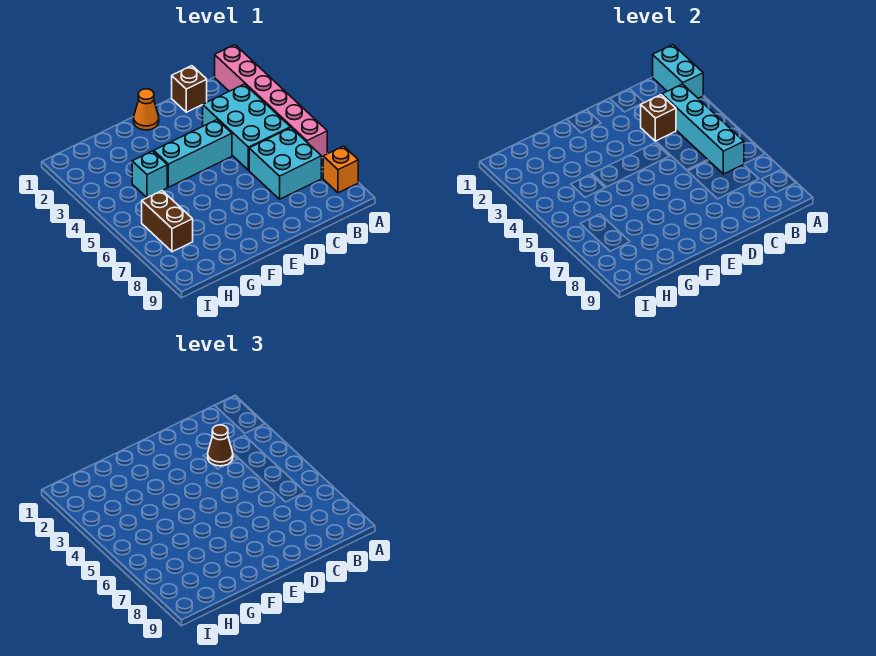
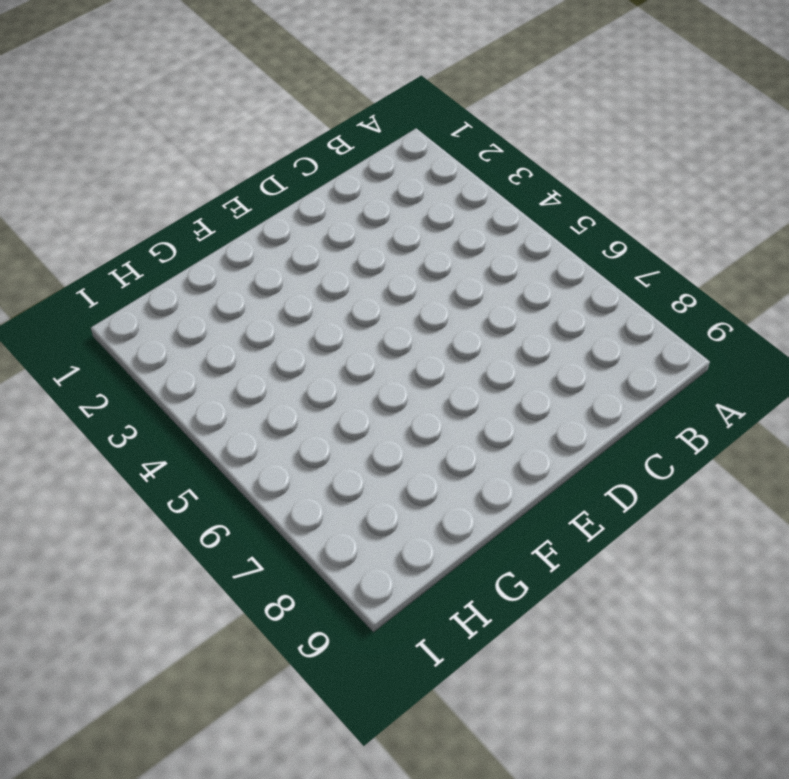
none -> pink brick A1:A6 level 1
none -> orange brick A8 level 1
none -> cyan brick B3:C5 level 1

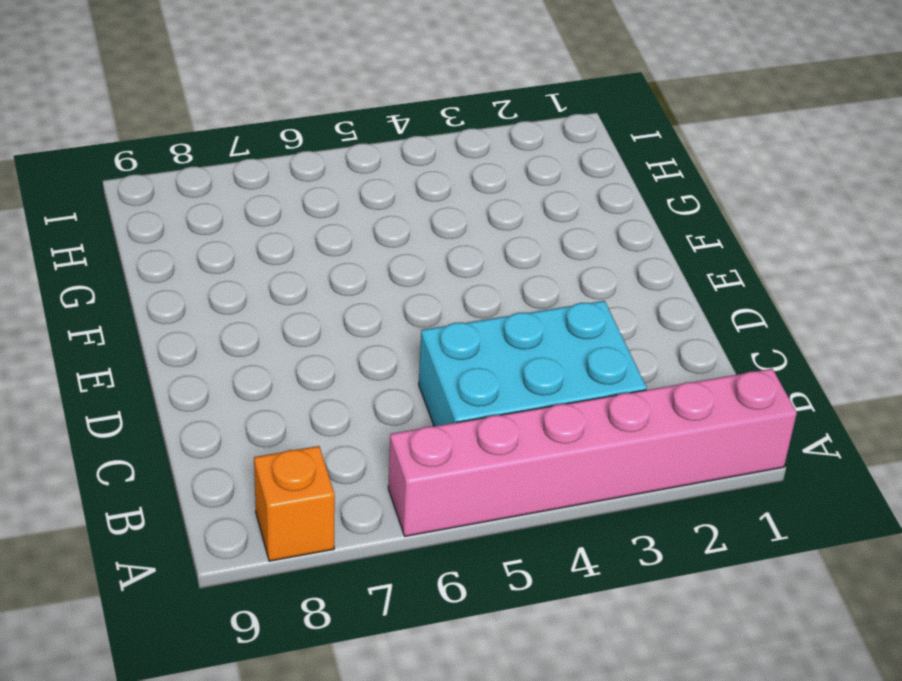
none -> cyan brick B6:C7 level 1
none -> brown brick C1 level 1
none -> cyan brick D4:F4 level 1

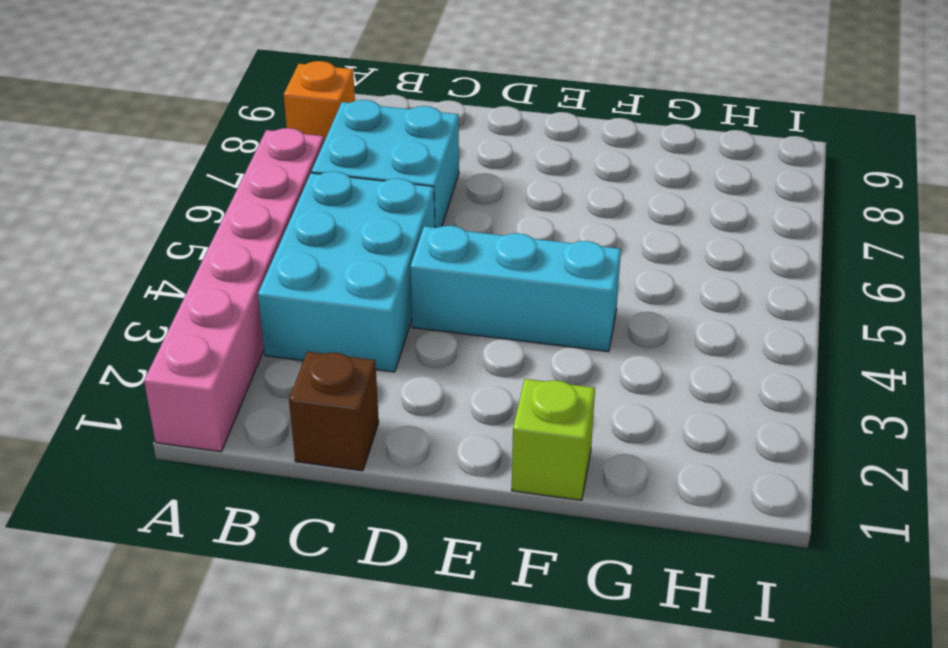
lime brick F1 level 1 -> none
none -> orange cone E1 level 1
none -> cyan brick G4 level 1
none -> brown brick H6:H7 level 1

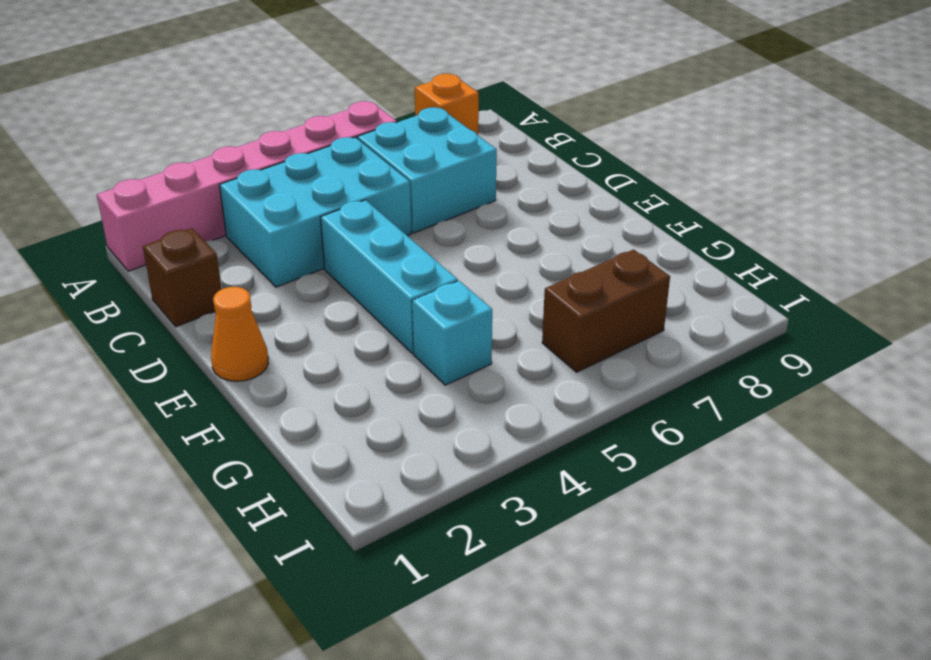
none -> cyan brick A1:A2 level 2
none -> cyan brick B3:B6 level 2
none -> brown brick C3 level 2

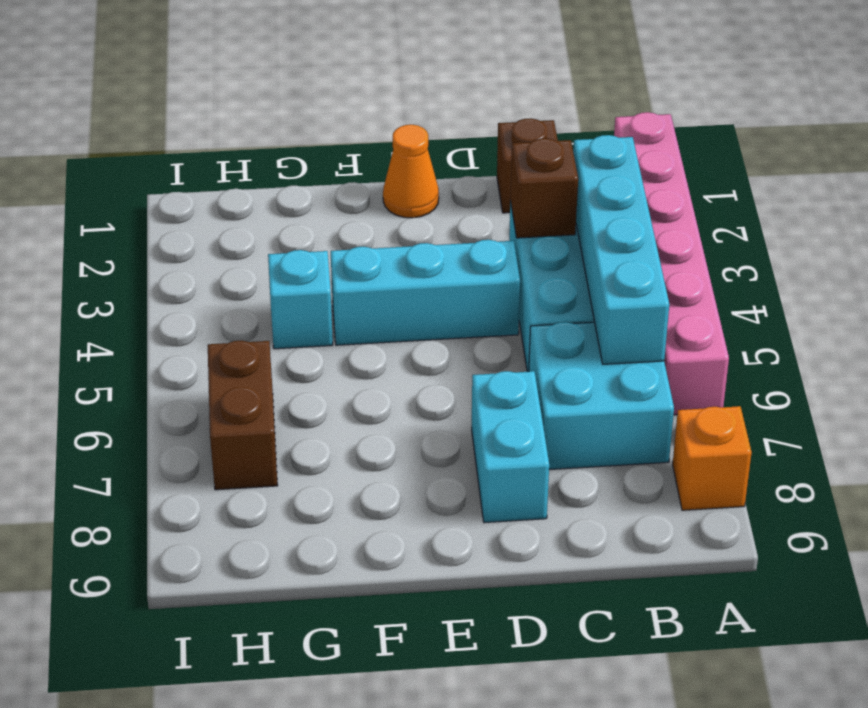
cyan brick D7:D8 level 1 -> cyan brick A1:A2 level 2
none -> brown cone C3 level 3

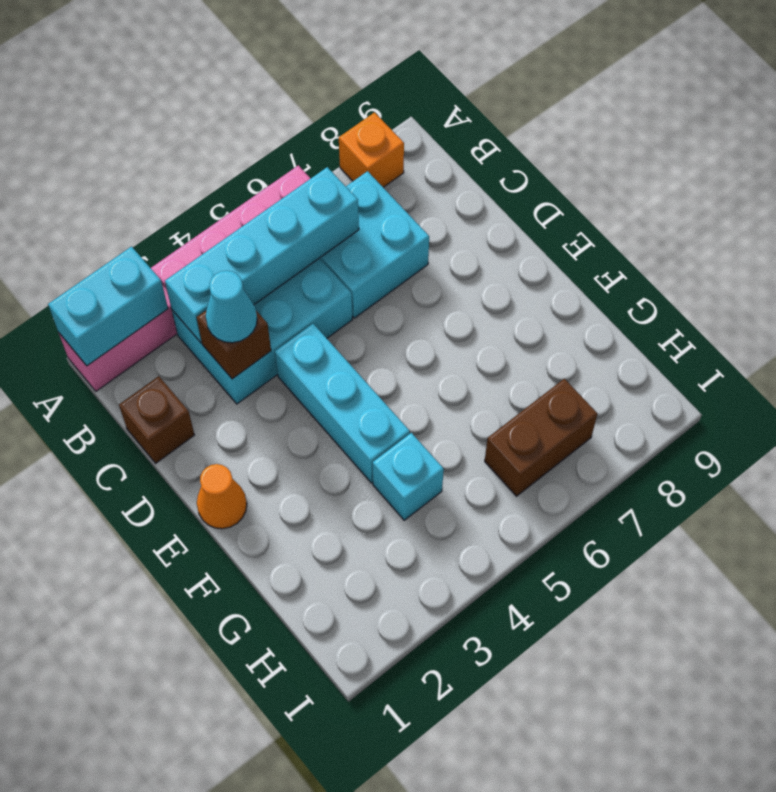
cyan cone C3 level 3 -> brown cone C3 level 3

